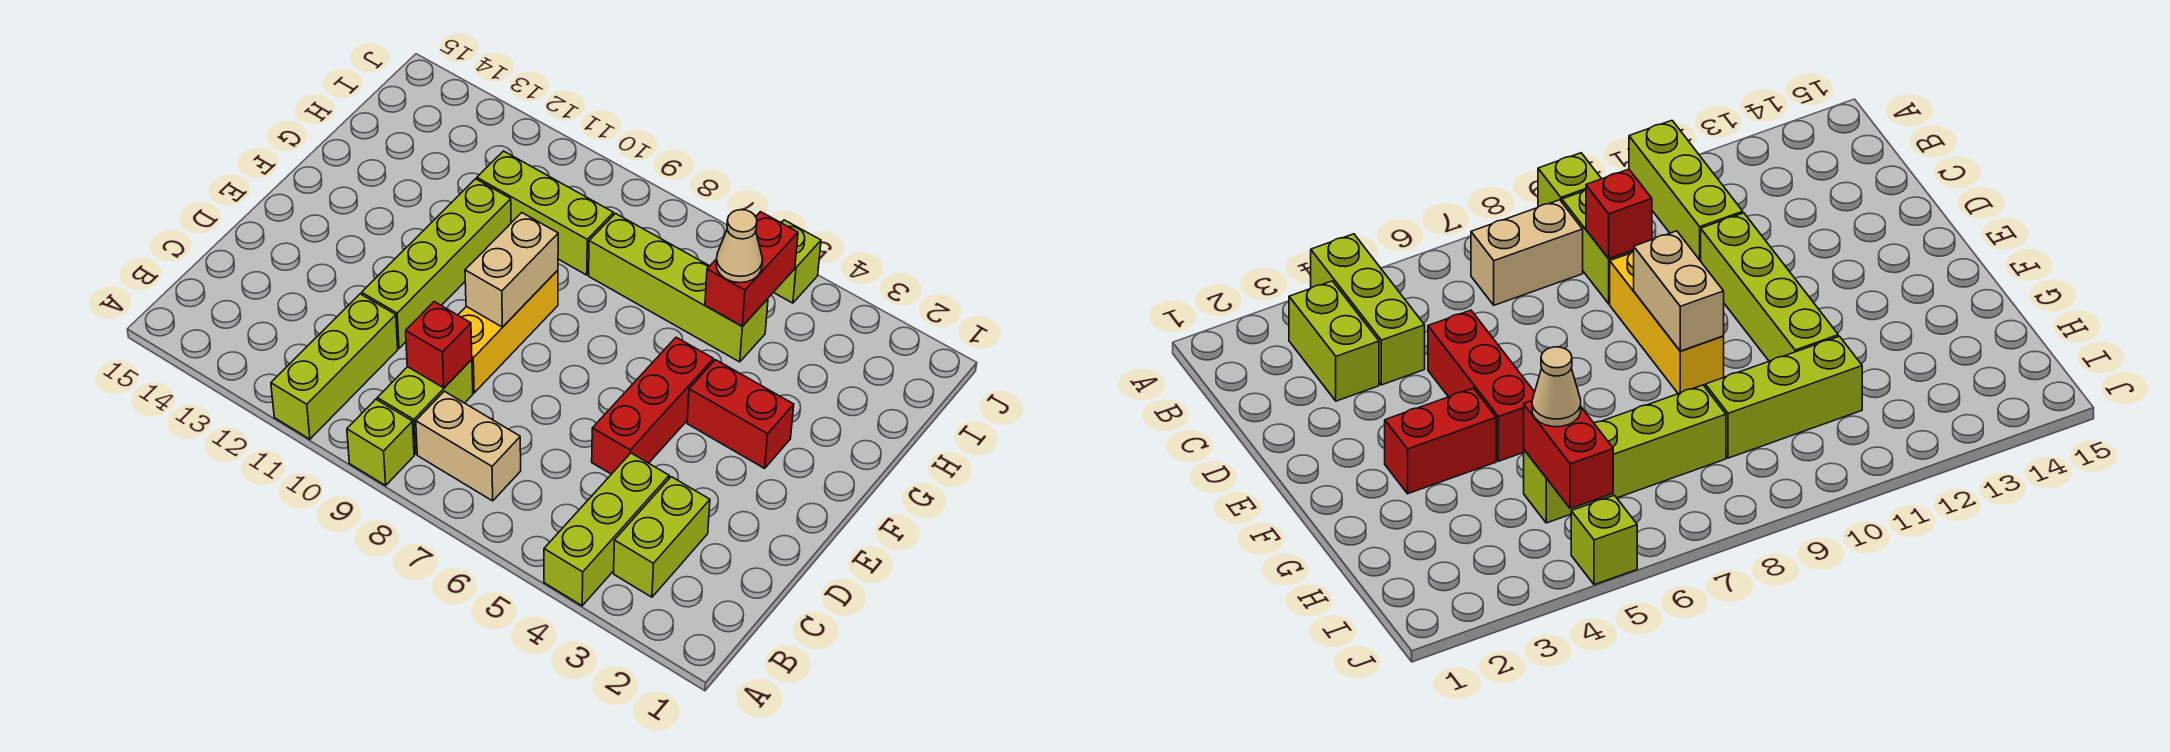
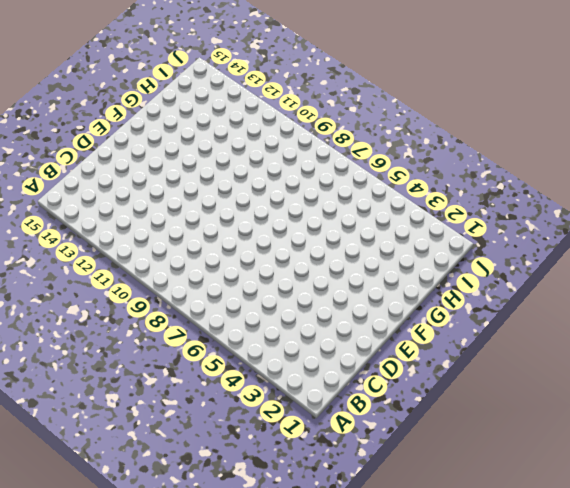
none -> lime brick A4:C4 level 1
none -> lime brick A9 level 1
none -> lime brick A11:C11 level 1

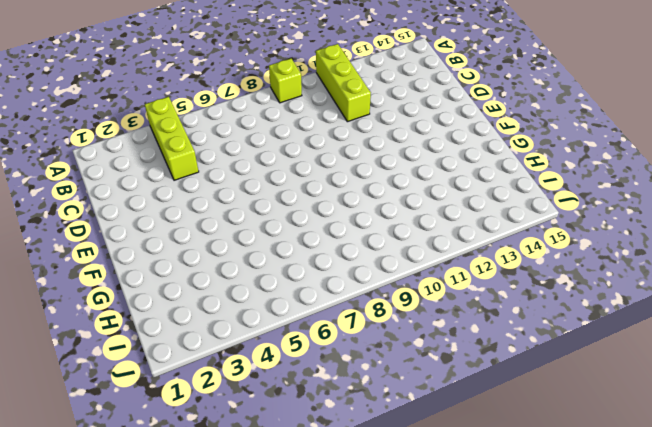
none -> lime brick B3:C3 level 1
none -> tan brick B7:B8 level 1
none -> lime brick B9:C9 level 1

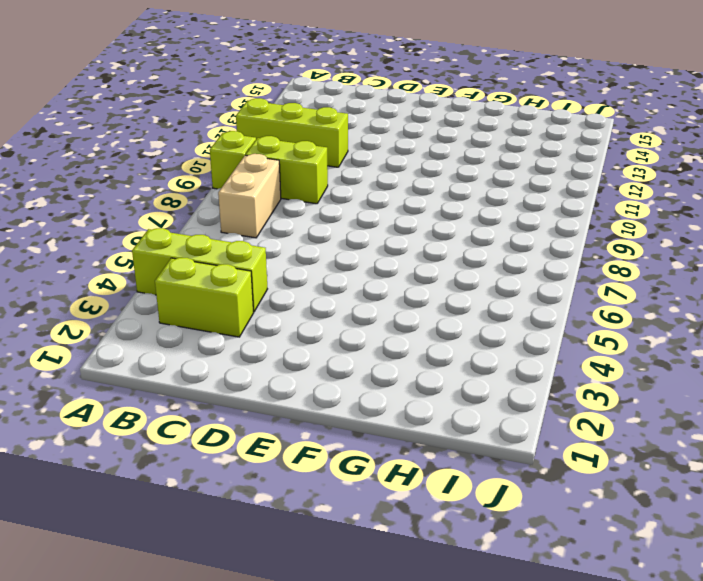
none -> red brick D5:F5 level 1
none -> yellow brick D9:F9 level 1
none -> lime brick D11:G11 level 1

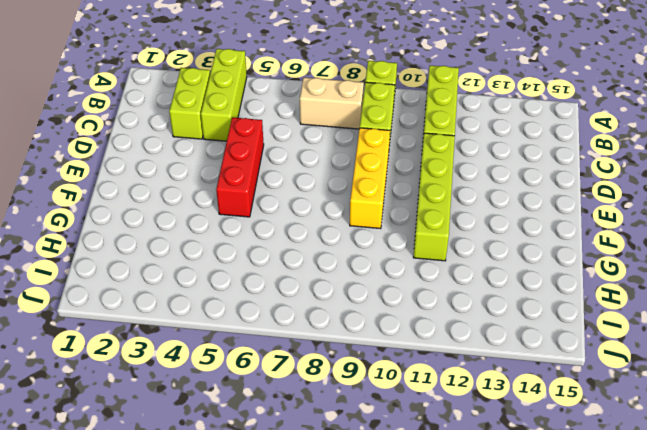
none -> red brick F3:F4 level 1
none -> lime brick H5:H8 level 1
none -> lime brick H9:H11 level 1

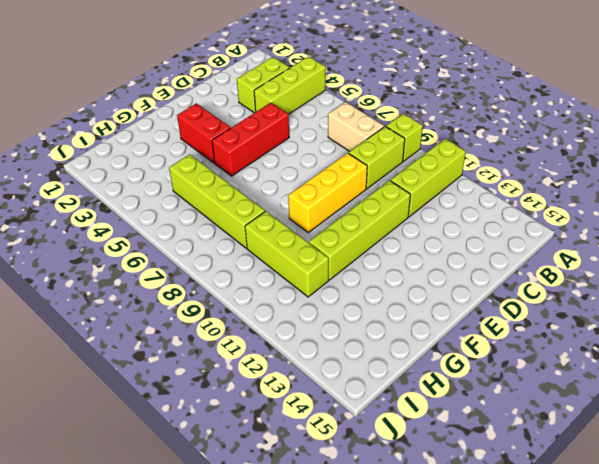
none -> lime brick J5 level 1
none -> red brick C9 level 2
none -> tan brick E9:F9 level 2

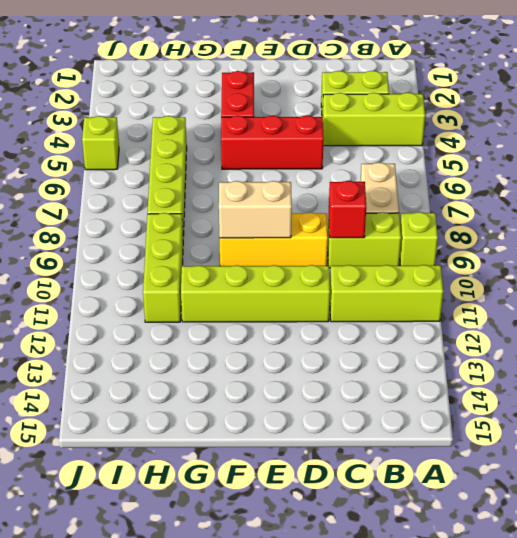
none -> red brick H5:I5 level 2
none -> tan cone H5 level 3

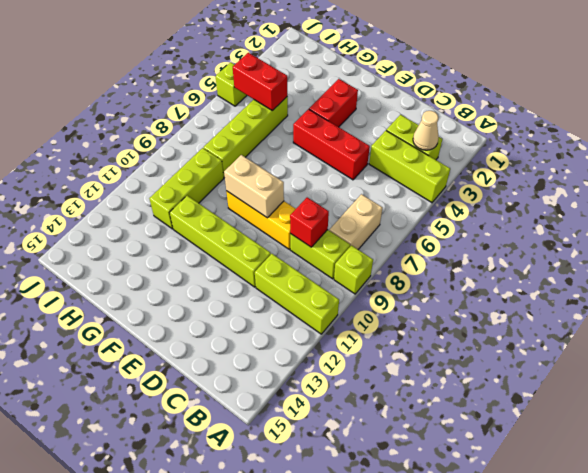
tan cone B3 level 2 -> tan cone H5 level 3

